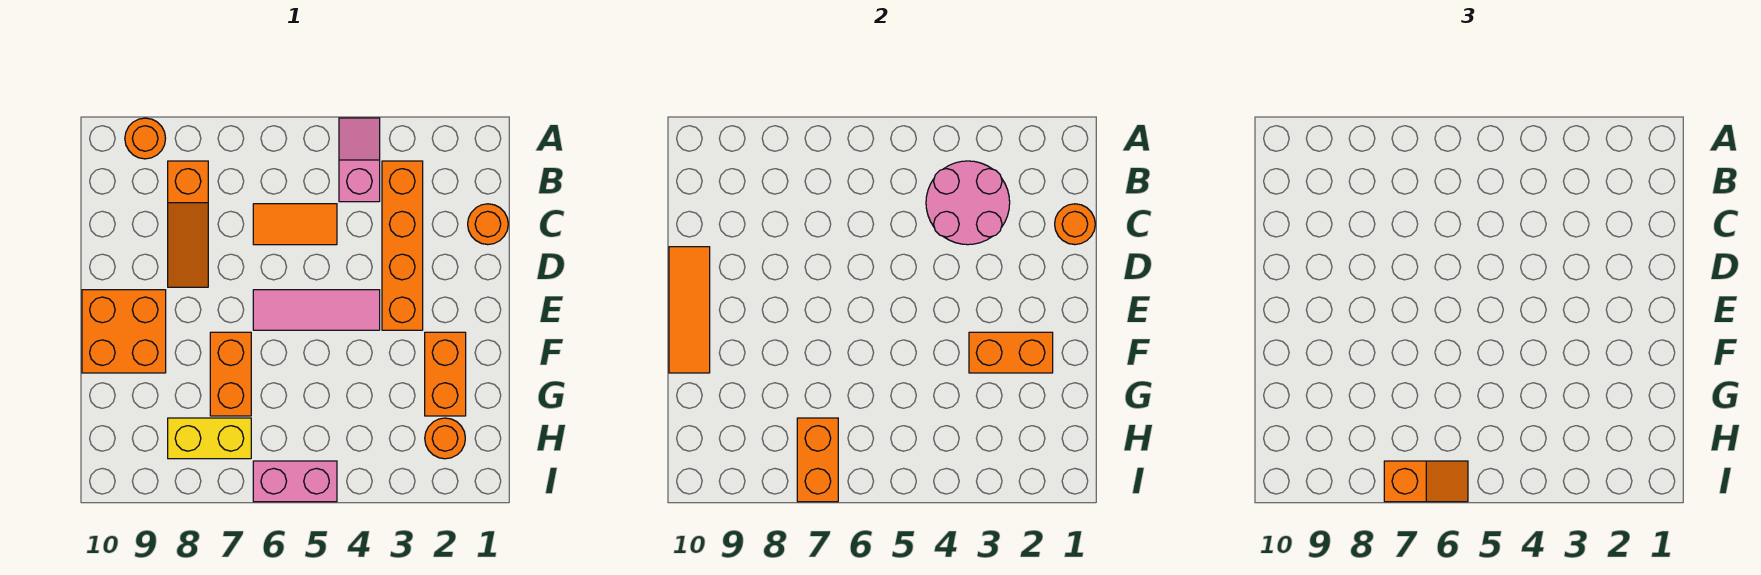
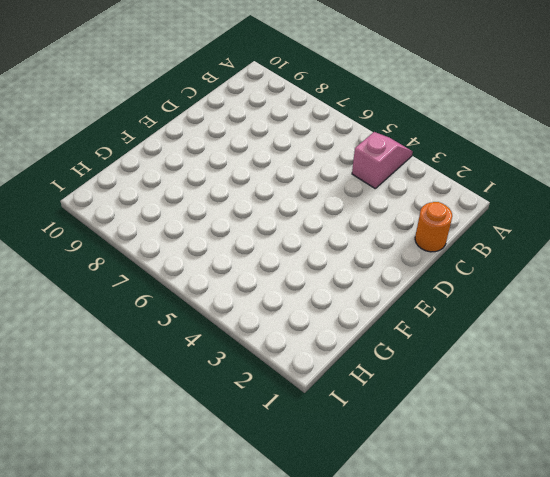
none -> orange round brick A9 level 1
none -> orange brick B3:E3 level 1
none -> orange slope B8:D8 level 1 top B

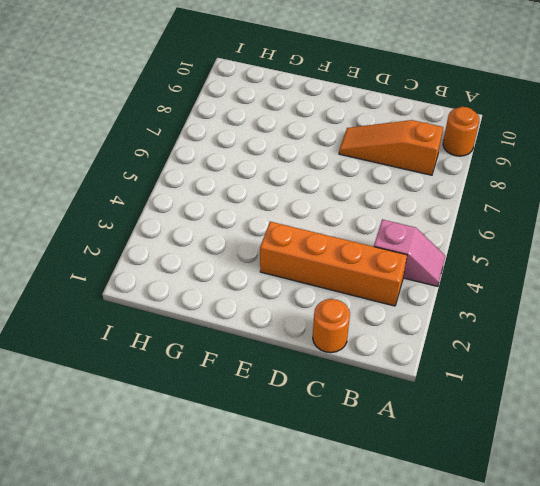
none -> orange tile C5:C6 level 1
none -> pink tile E4:E6 level 1
none -> orange brick E9:F10 level 1

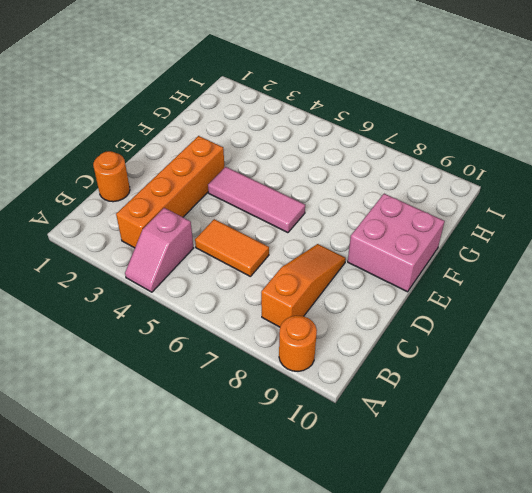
pink brick E9:F10 level 1 -> orange brick E9:F10 level 1
none -> orange brick F2:G2 level 1
none -> orange brick F7:G7 level 1
none -> orange round brick H2 level 1

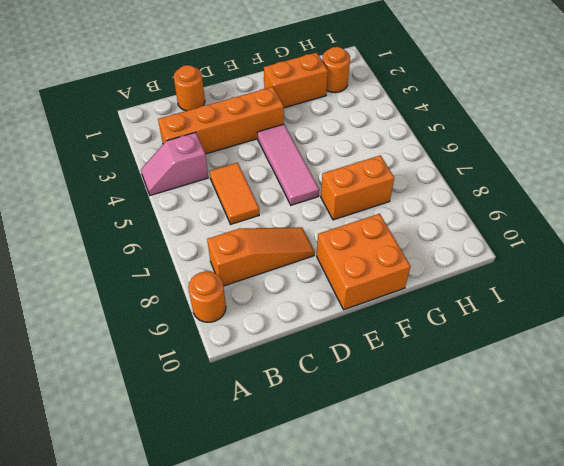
none -> yellow brick H7:H8 level 1
none -> pink brick I5:I6 level 1
none -> pink round brick B3:C4 level 2

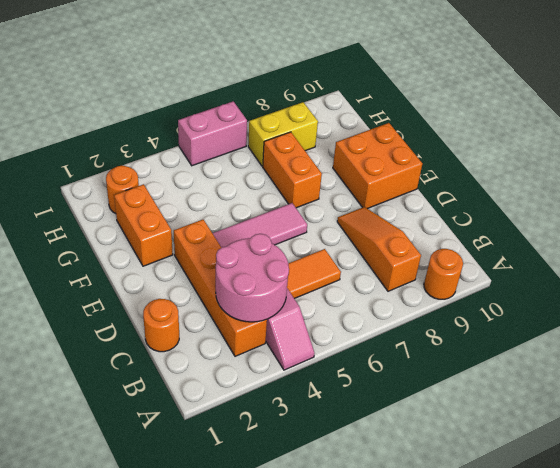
none -> orange round brick C1 level 2
none -> orange tile D10:F10 level 2
none -> orange brick F2:F3 level 2

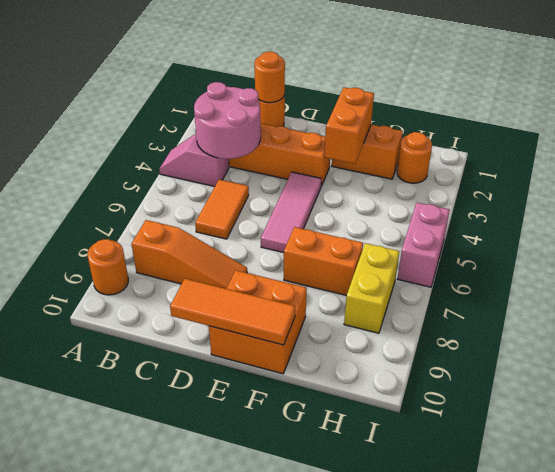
none -> orange brick H7:I7 level 2
none -> orange slope I6:I7 level 3 top 7

